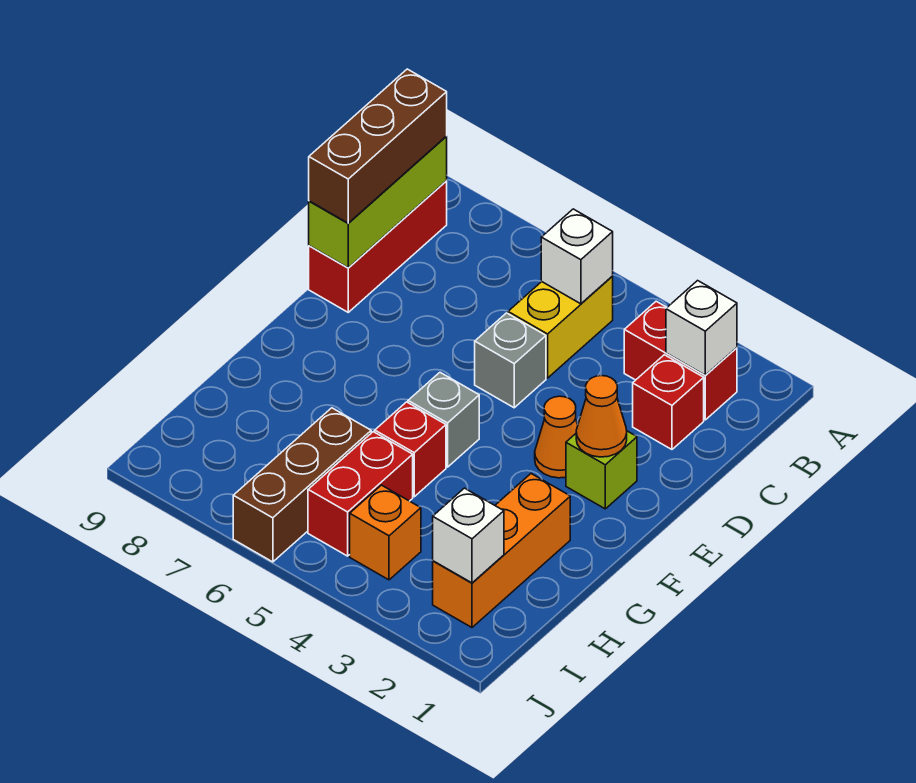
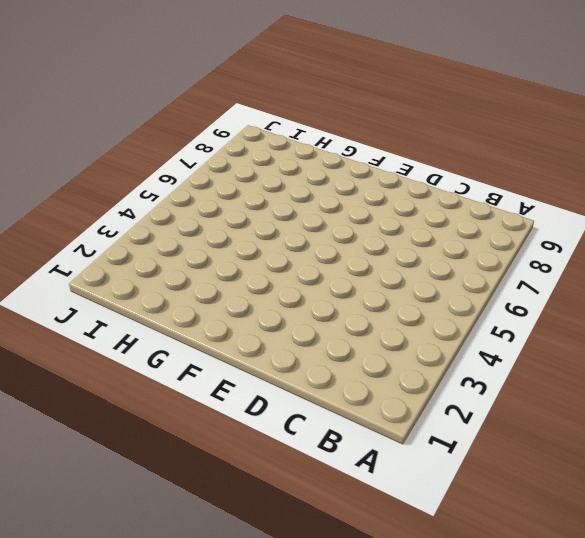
none -> red brick B2:B3 level 1
none -> yellow brick B5:C5 level 1
none -> red brick B9:D9 level 1

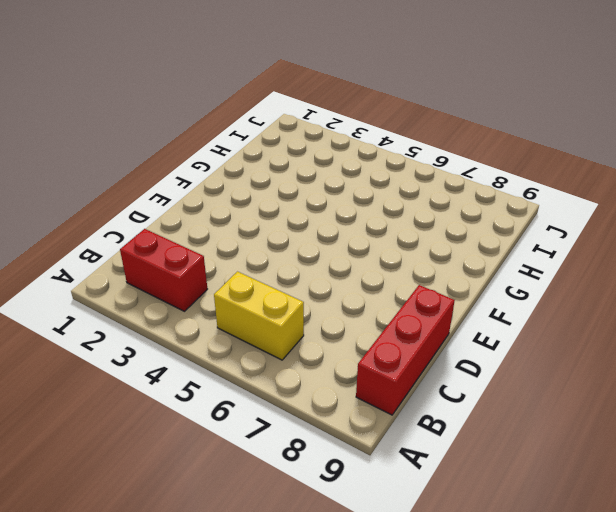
yellow brick B5:B6 level 1 -> yellow brick B5:C5 level 1
none -> red brick C2 level 1
none -> grey brick D5 level 1
none -> lime brick E2 level 1

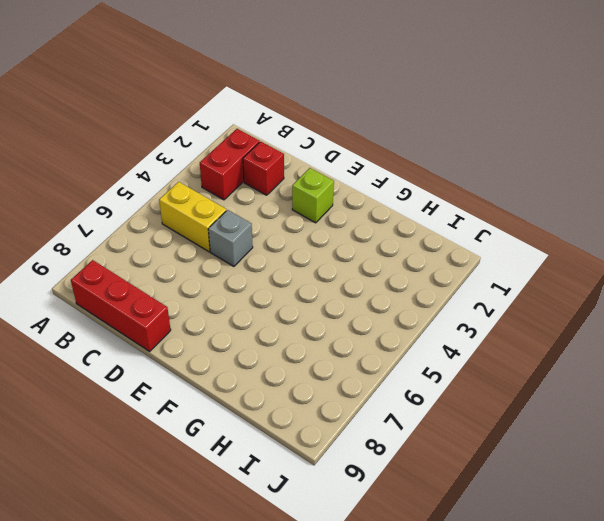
none -> orange cone E3 level 1
none -> grey brick F5 level 1
none -> orange brick G2:I2 level 1

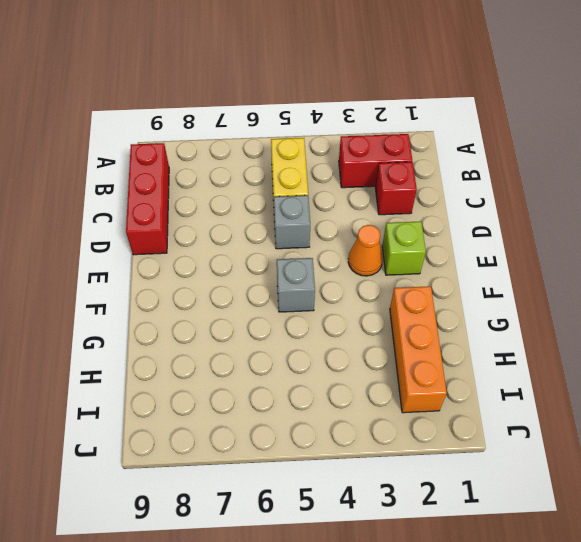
none -> red brick G5 level 1
none -> red brick H5:I5 level 1
none -> brown brick H6:J6 level 1

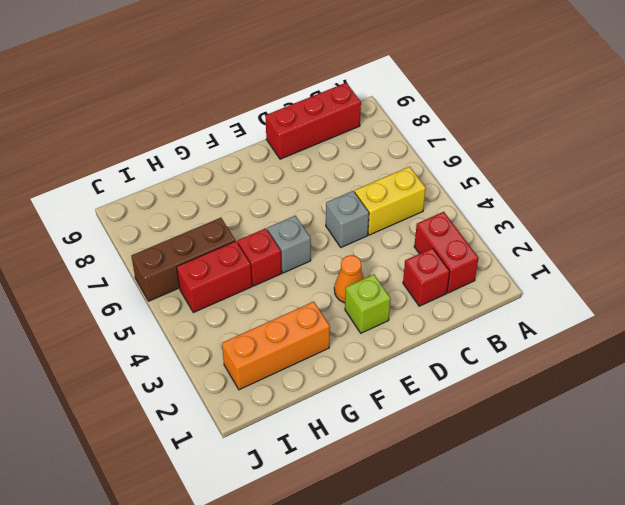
none -> orange brick I4 level 1
none -> white brick B2 level 2
none -> white brick B5 level 2

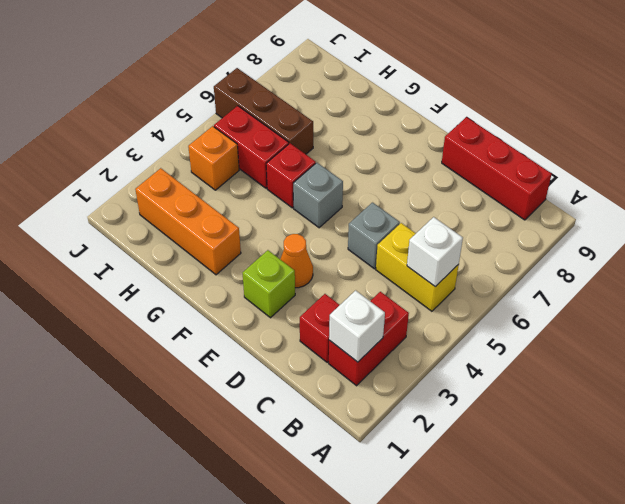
none -> lime brick B9:D9 level 2
none -> orange cone E2 level 2
none -> white brick I2 level 2

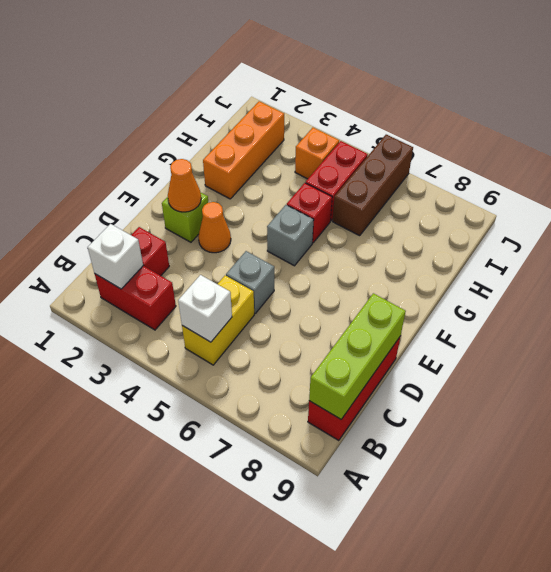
none -> white brick I2 level 2
none -> brown brick B9:D9 level 3

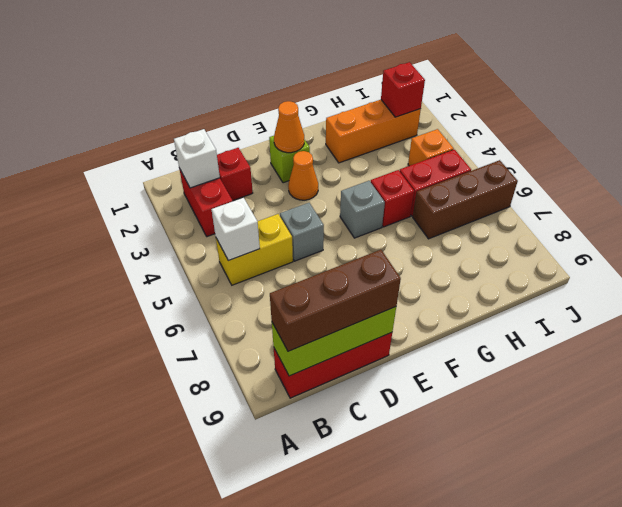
red brick I2 level 2 -> white brick I2 level 2

